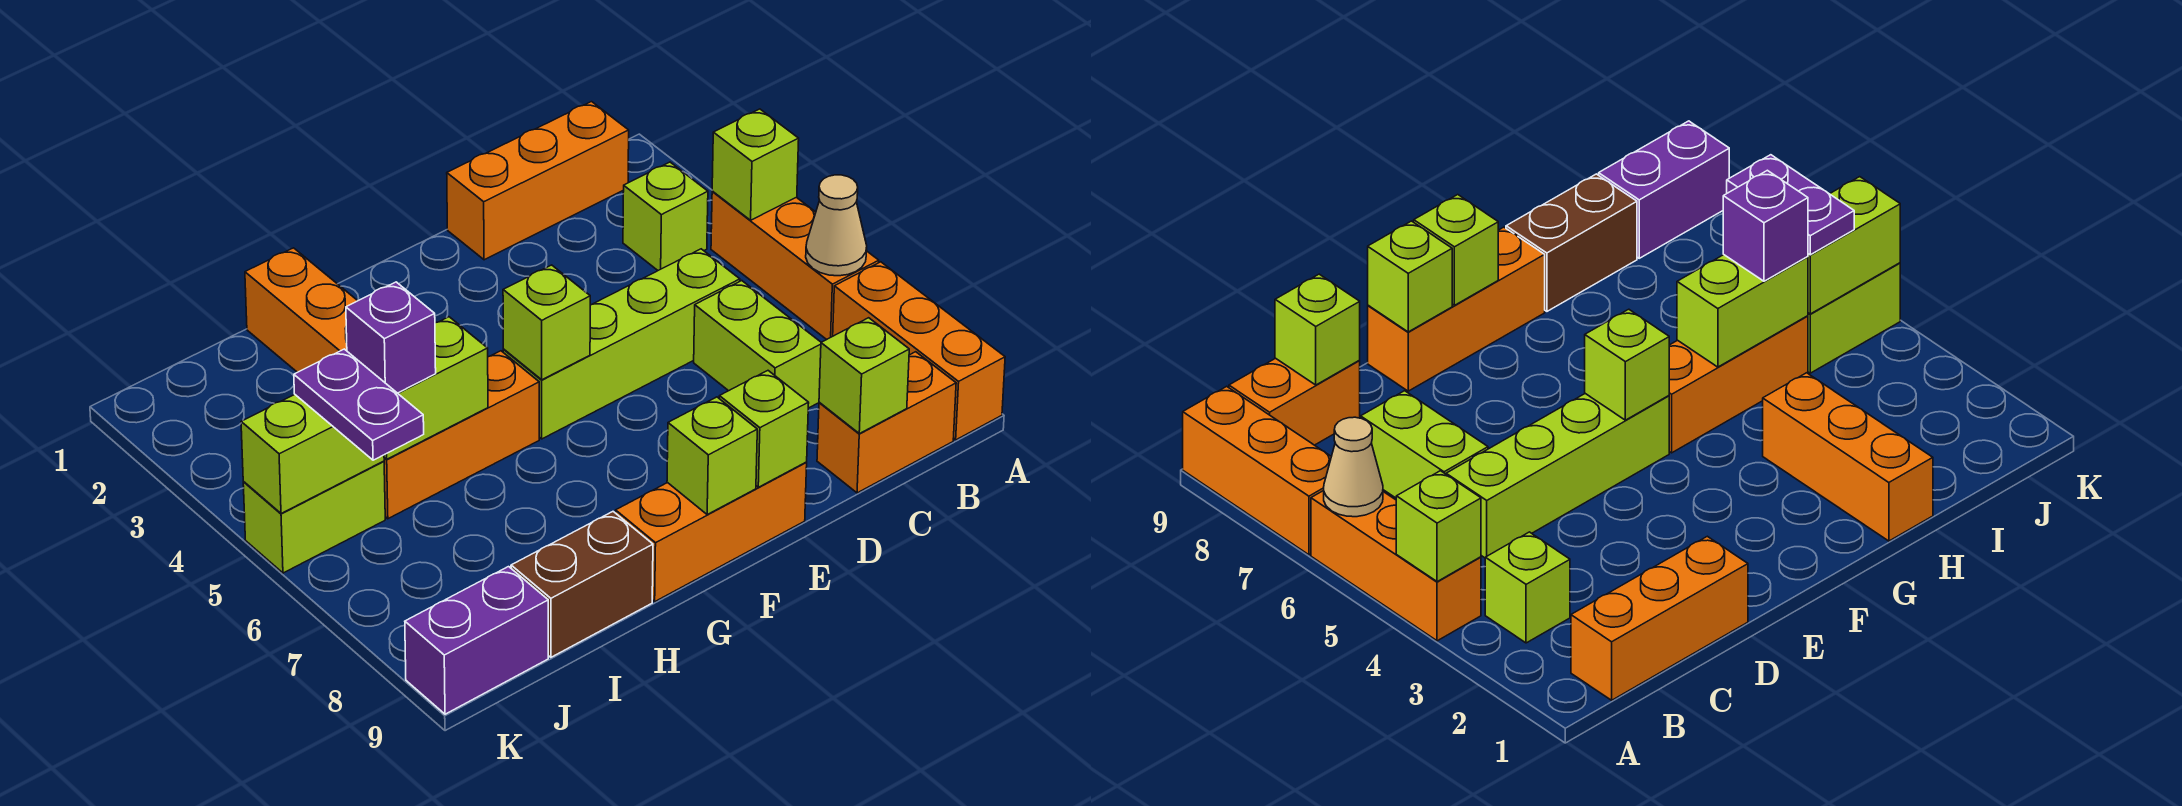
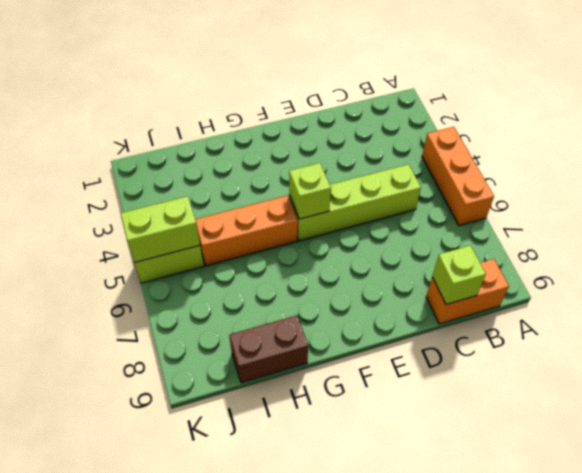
none -> orange brick A7:A9 level 1
none -> orange brick B1:D1 level 1
none -> lime brick B3 level 1

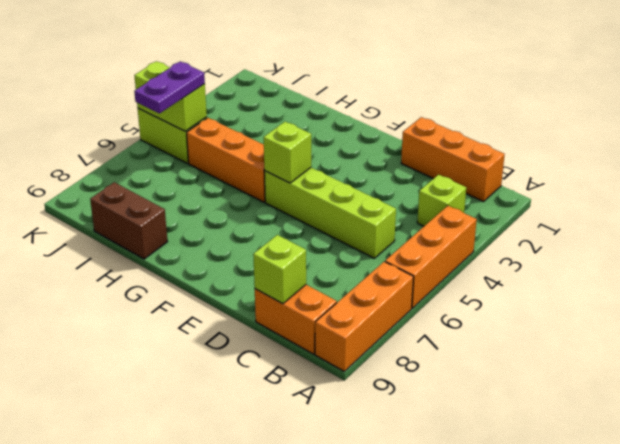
none -> lime brick C6:C7 level 1
none -> orange brick E9:G9 level 1
none -> orange brick H1:H3 level 1

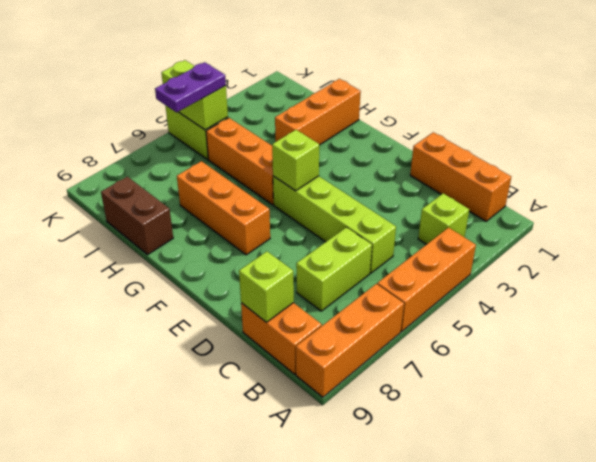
orange brick F7:H7 level 1 -> orange brick E9:G9 level 1
none -> purple brick J9:K9 level 1
none -> lime brick A4 level 2
none -> tan cone A6 level 2

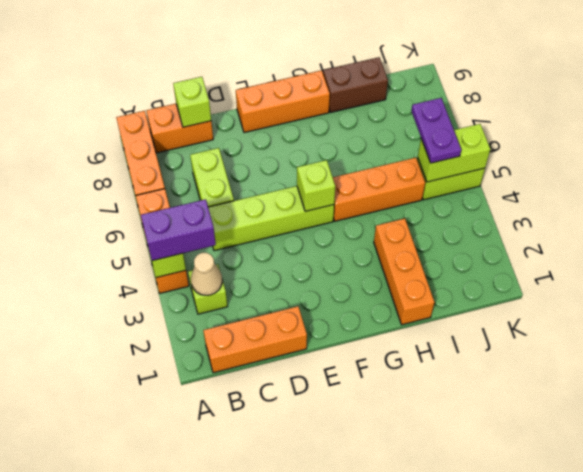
purple brick A4:B4 level 3 -> purple brick J9:K9 level 1
tan cone B3 level 2 -> tan cone A6 level 2
none -> lime brick E9 level 2
none -> lime brick F9 level 2
none -> lime brick H5:I5 level 2

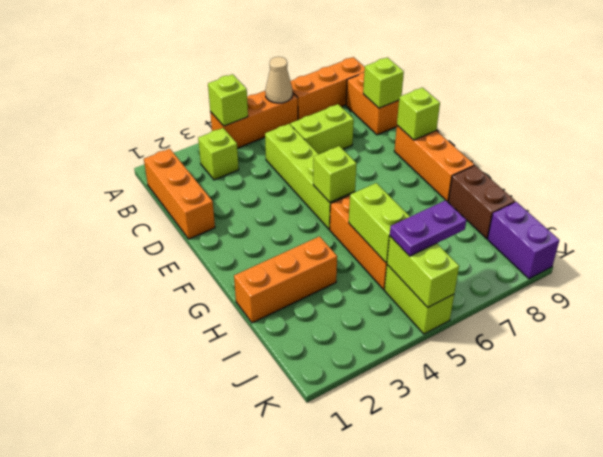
none -> lime brick F9 level 2
none -> purple brick I5 level 3

